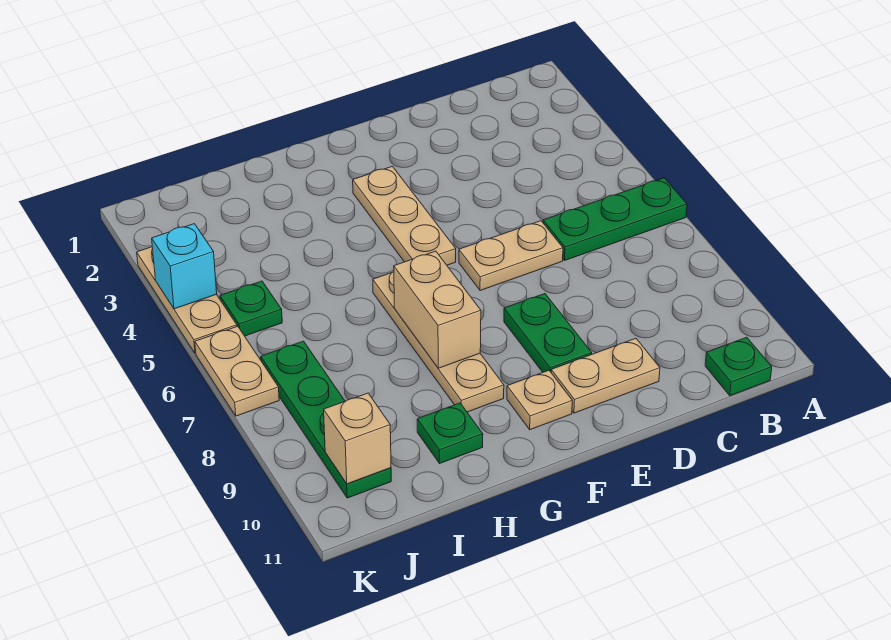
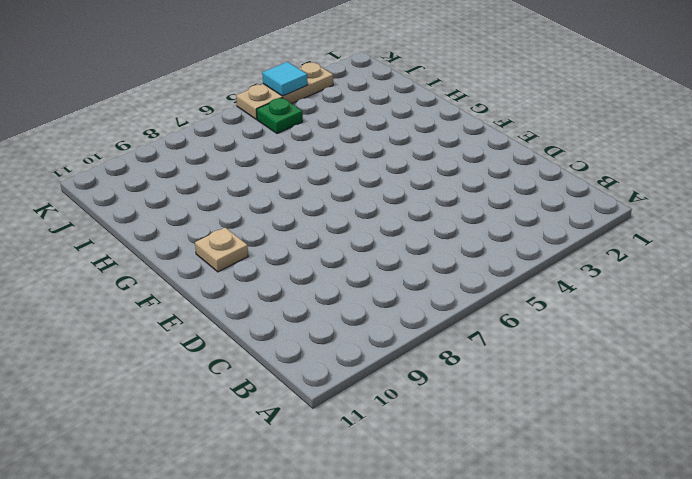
cyan tile K4 level 2 -> cyan brick K4 level 2
none -> green plate A6:C6 level 1
none -> green plate B11 level 1
none -> tan plate D6:E6 level 1

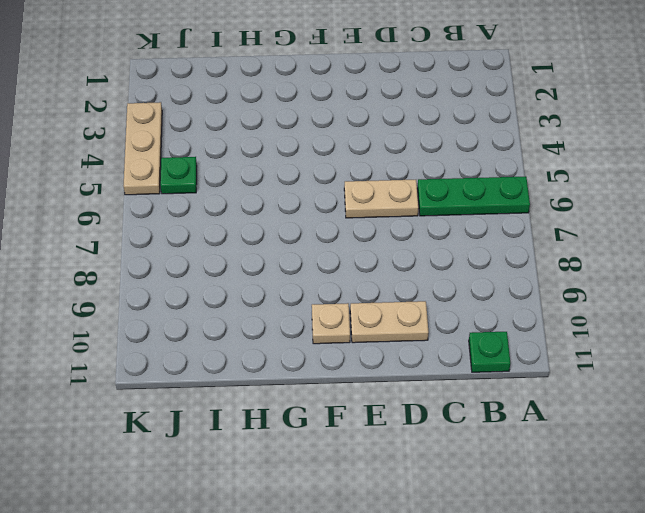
none -> green plate E8:E9 level 1
none -> tan plate F3:F5 level 1
none -> tan plate G6:G9 level 1

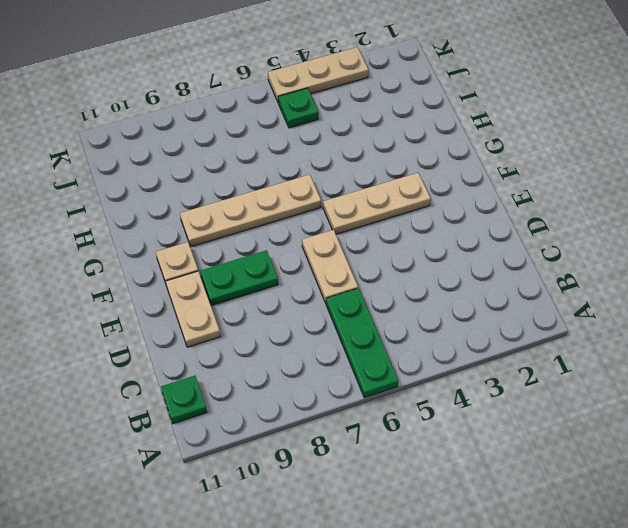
none -> green plate H10 level 1
none -> green plate J7:J10 level 1
none -> tan plate K6:K7 level 1

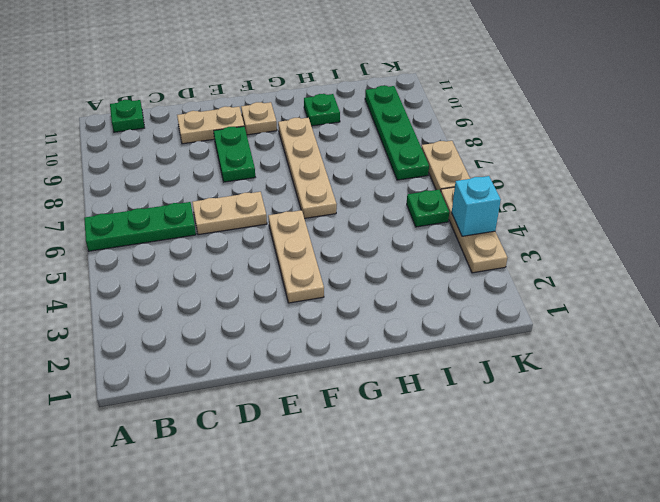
none -> tan brick G7:G8 level 2
none -> tan brick J10 level 2

